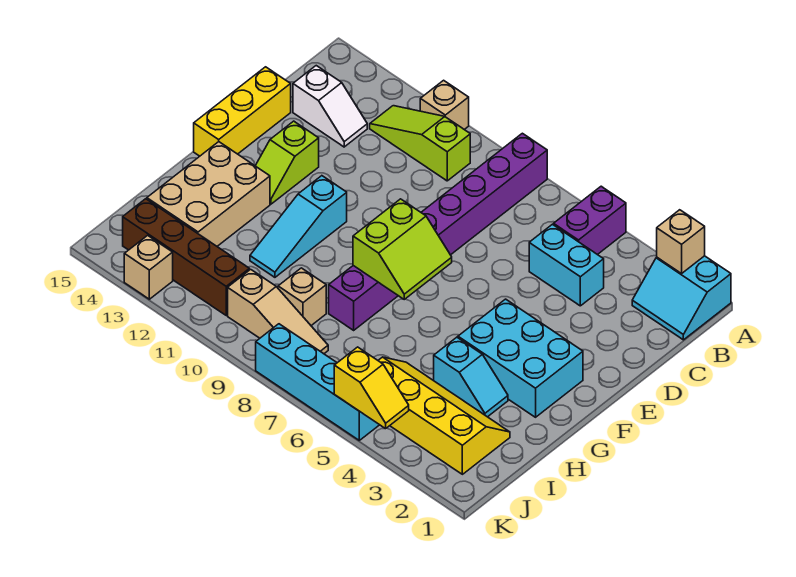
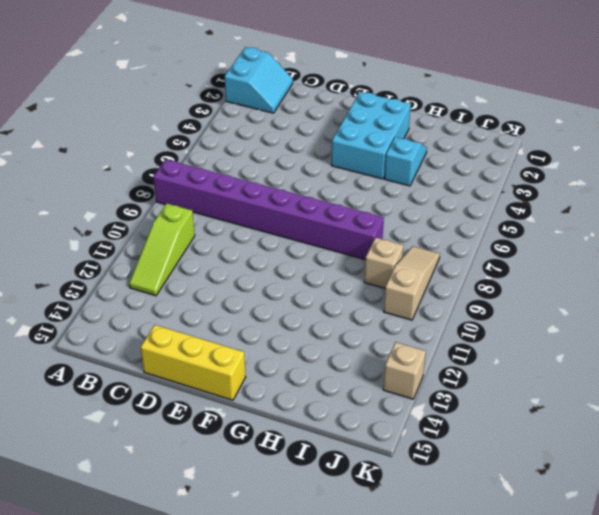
none -> purple brick A5:B5 level 1
none -> tan brick A11 level 1
none -> cyan brick C4:C5 level 1

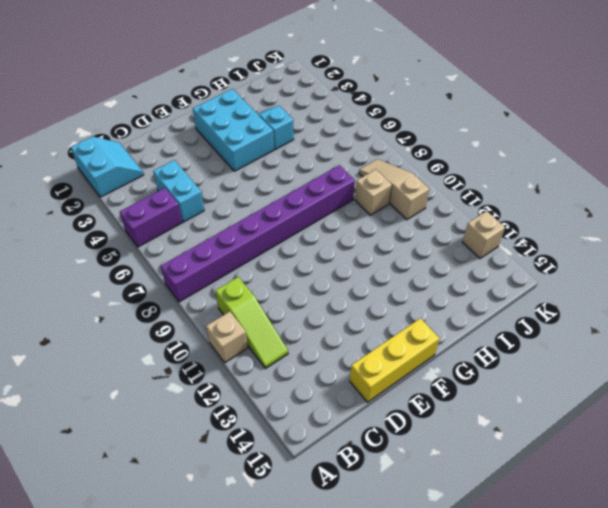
none -> white slope C13:C14 level 1 top 14
none -> lime slope E13:F13 level 1 top E
none -> cyan slope F11:H11 level 1 top F

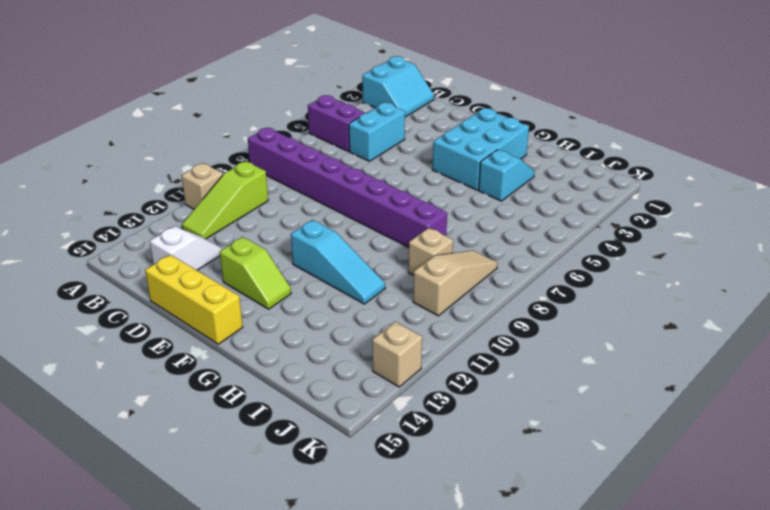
none -> tan brick G13:I14 level 1
none -> yellow slope I2:J5 level 1 top J
none -> brown brick J11:J14 level 1

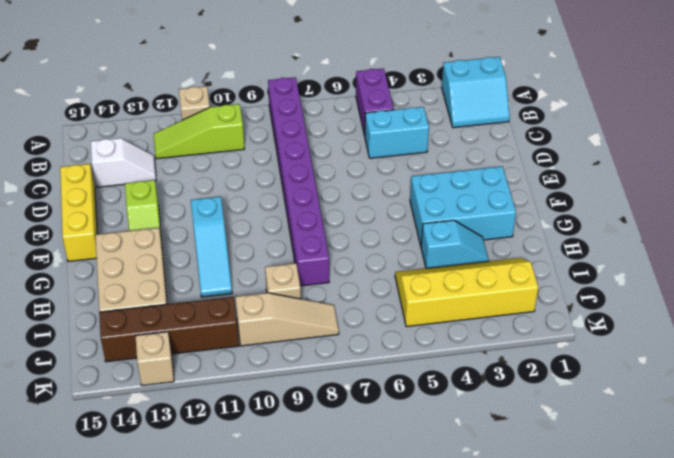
none -> cyan brick K5:K8 level 1
none -> tan brick A2 level 2
none -> lime slope F7:G8 level 2 top 8

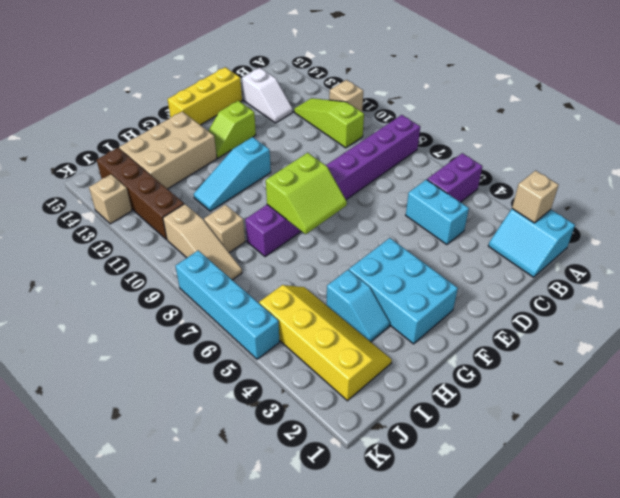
none -> yellow slope K4:K5 level 2 top 5

